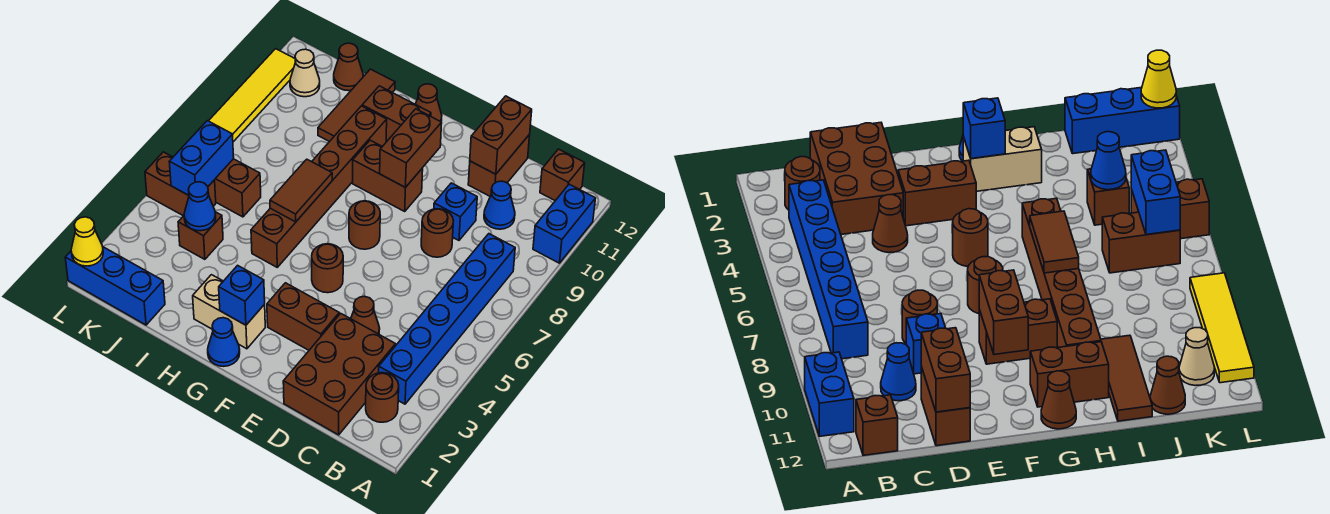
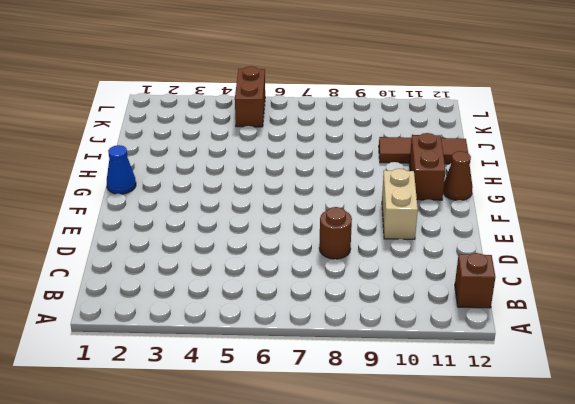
tan brick E10:F10 level 1 -> tan brick G2:H2 level 1
none -> blue brick A10:A11 level 1
none -> brown round brick B2 level 1
none -> blue brick B3:B8 level 1
none -> brown brick C1:D3 level 1

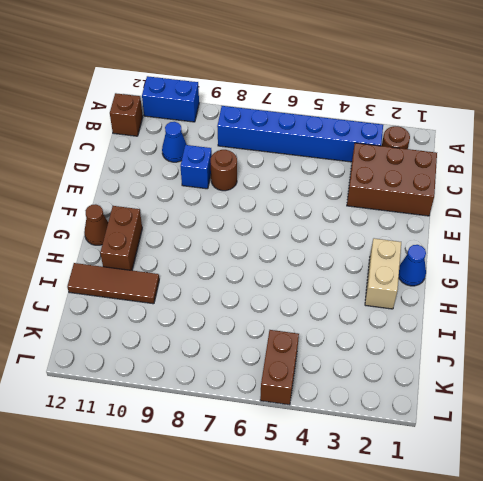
none -> brown cone D4 level 1
none -> brown brick D11:D12 level 1
none -> brown brick E3:F3 level 1
none -> brown round brick F5 level 1

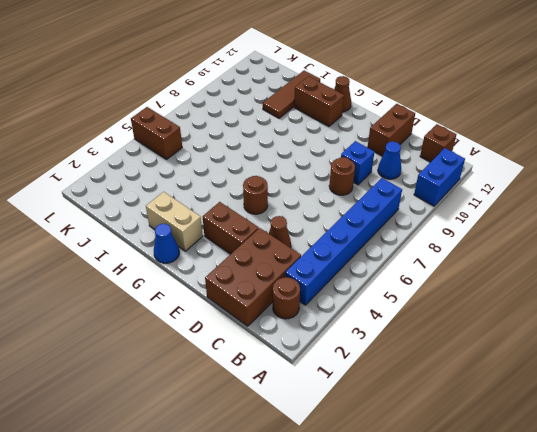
none -> brown round brick F7 level 1
none -> brown brick F9:G9 level 1
none -> brown brick H5:H10 level 1
none -> blue brick J1:L1 level 1

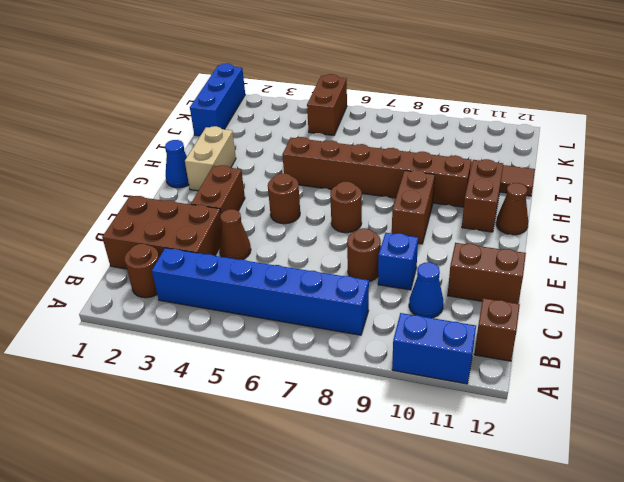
none -> brown brick J4 level 1
none -> brown brick J6:K6 level 1
none -> brown cone J12 level 1
none -> tan cone K11 level 1

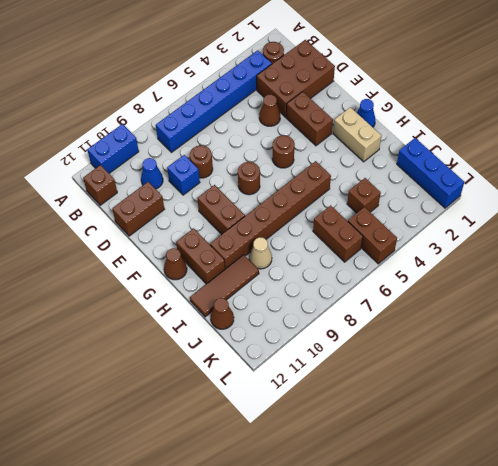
tan cone I9 level 1 -> tan cone K11 level 1
none -> yellow tile L8:L11 level 1
none -> brown brick D11:D12 level 2
none -> brown brick F9:F10 level 2
none -> blue brick G2 level 2

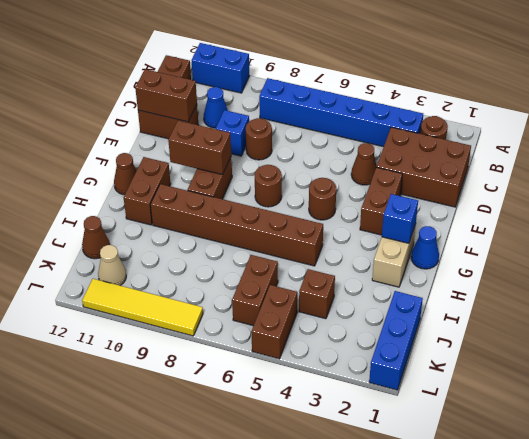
none -> brown tile I10:I12 level 1
none -> brown tile H6:H7 level 2
none -> blue cone J4 level 2
none -> blue brick K5:K6 level 2

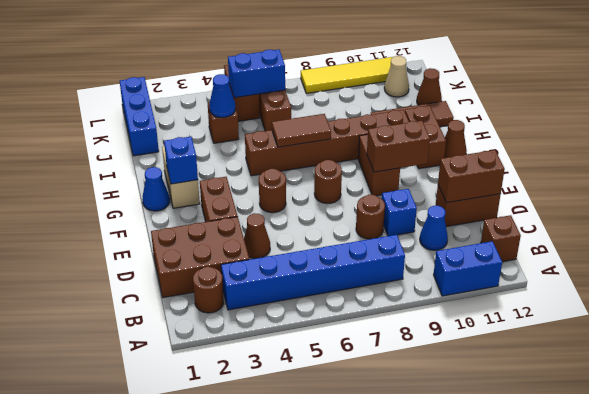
none -> yellow cone L1 level 2

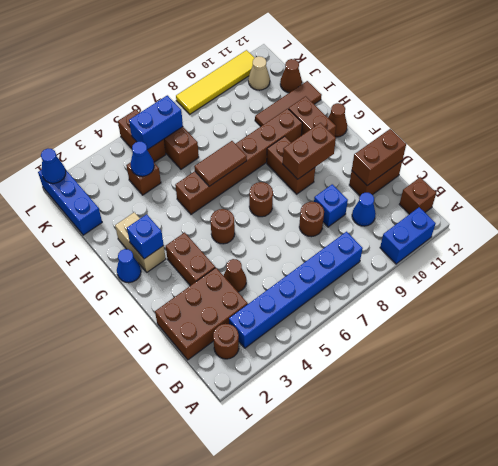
blue cone L1 level 2 -> yellow cone L1 level 2

